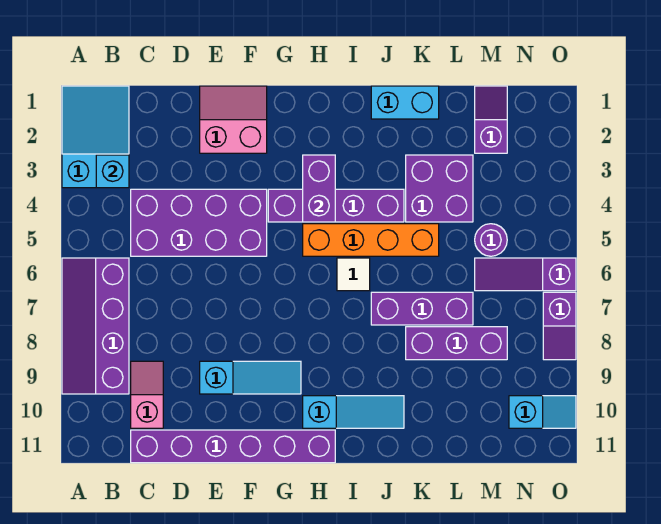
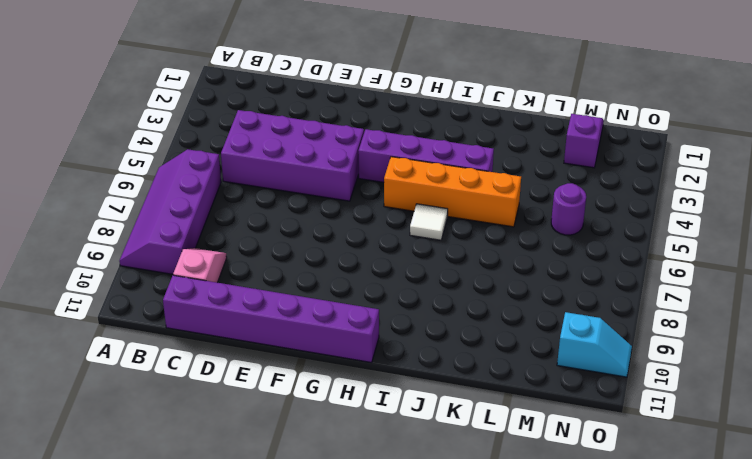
none -> cyan slope A1:B3 level 1 top 3
none -> pink slope E1:F2 level 1 top 2
none -> cyan slope E9:G9 level 1 top E

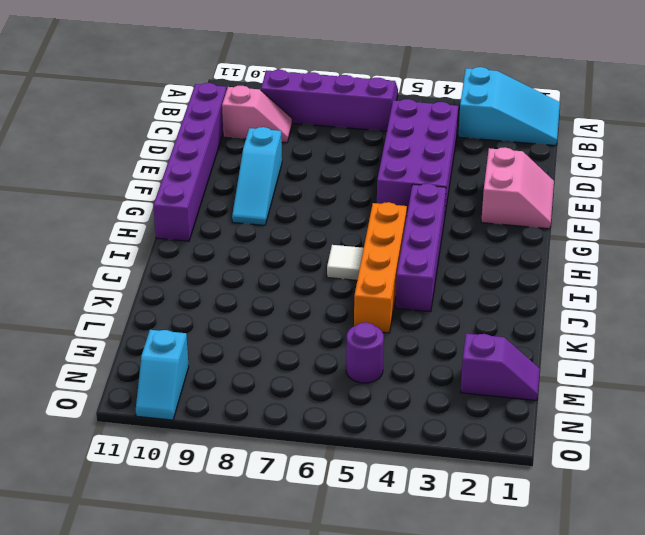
none -> cyan slope H10:J10 level 1 top H
none -> cyan brick J1:K1 level 1
none -> purple brick J7:L7 level 1

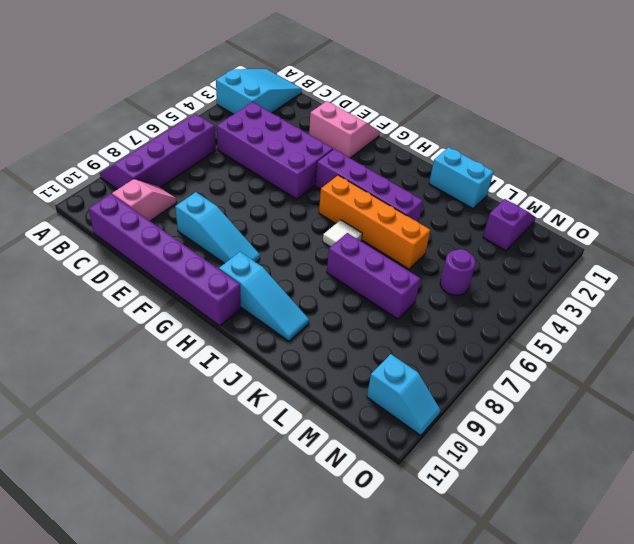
none -> purple brick K3:L4 level 1
none -> purple brick K8:M8 level 1
none -> purple slope M6:O6 level 1 top O

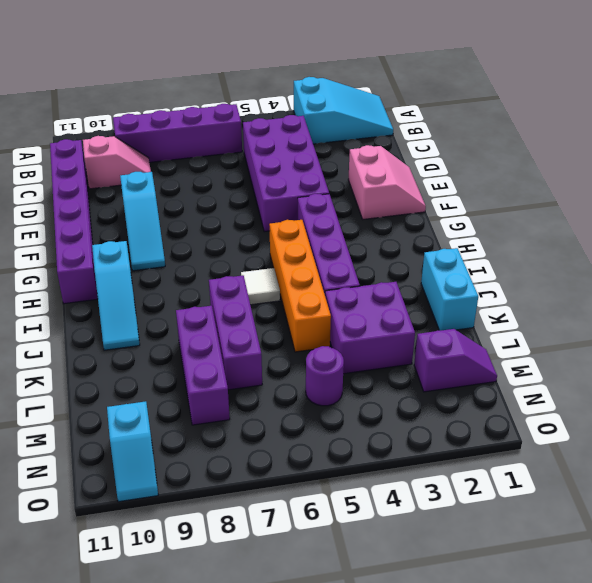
none -> purple slope M6:O6 level 1 top O
none -> purple slope O7:O8 level 1 top 7
none -> cyan brick B3 level 2

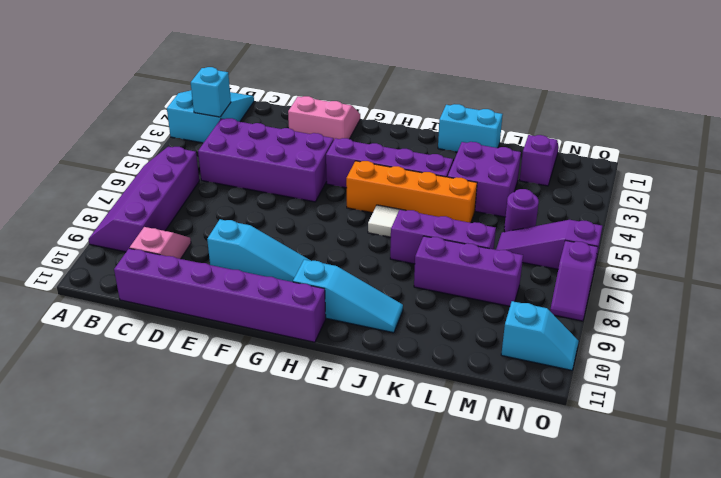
none -> purple brick H3:H4 level 2

